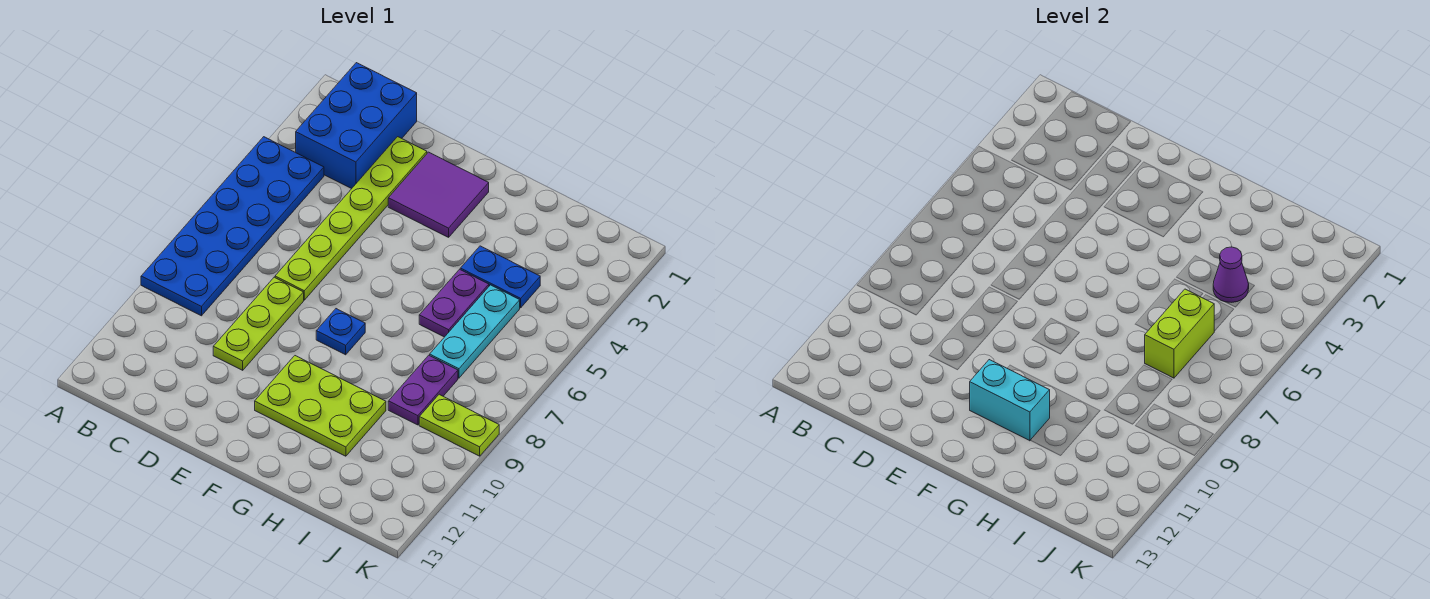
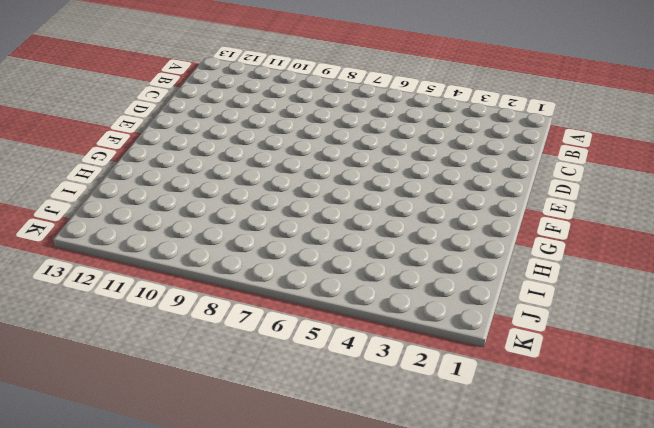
none -> blue plate A4:B9 level 1
none -> blue brick B1:C3 level 1
none -> lime plate D2:D7 level 1

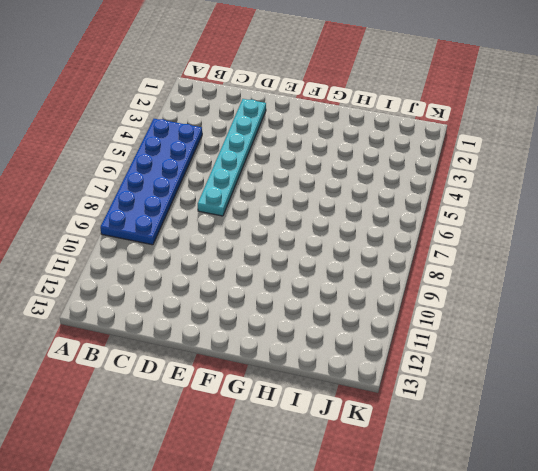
cyan plate D2:D7 level 1 -> lime plate D2:D7 level 1
none -> blue brick B1:C3 level 1
none -> lime plate D8:D10 level 1
none -> purple tile E2:F3 level 1

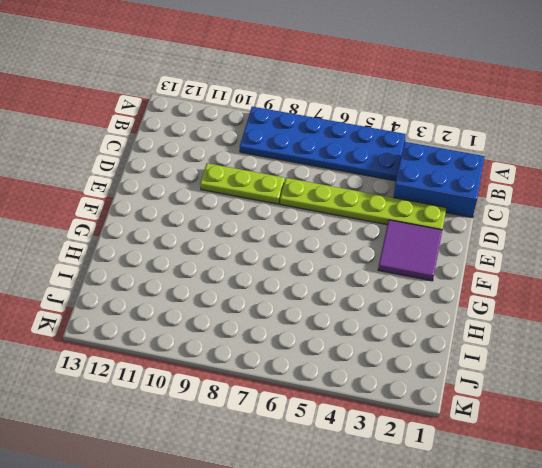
none -> blue plate F8 level 1
none -> lime plate F10:H11 level 1
none -> blue plate H4:I4 level 1

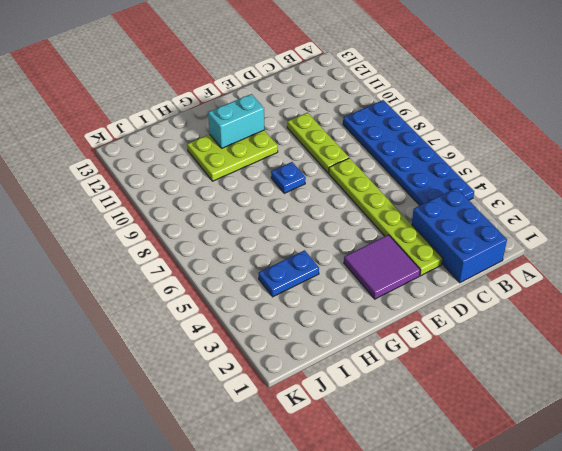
none -> purple plate H5:H6 level 1
none -> cyan plate I5:I7 level 1
none -> purple plate I8:I9 level 1

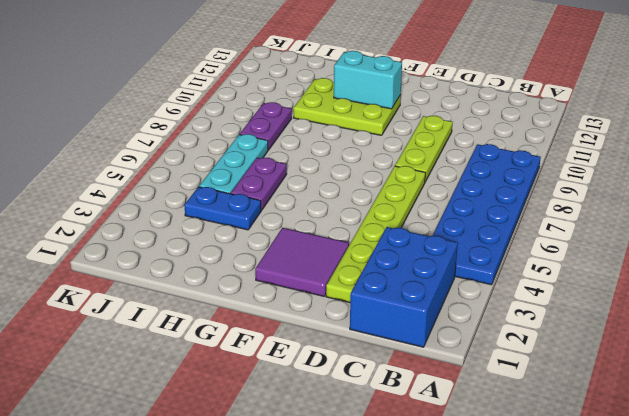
none -> blue plate F8 level 1
none -> lime plate J9:K9 level 1
none -> purple cone I4 level 2

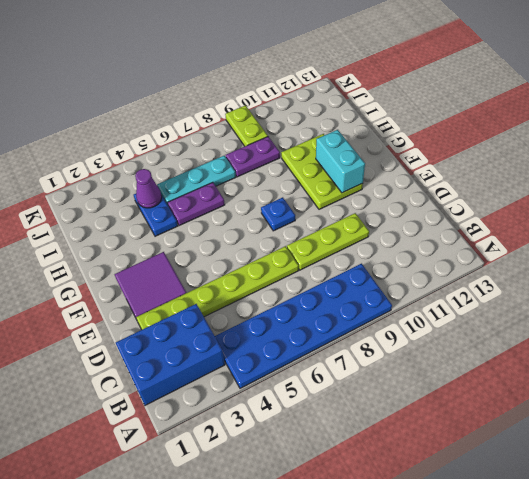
none -> lime brick I6:I7 level 2

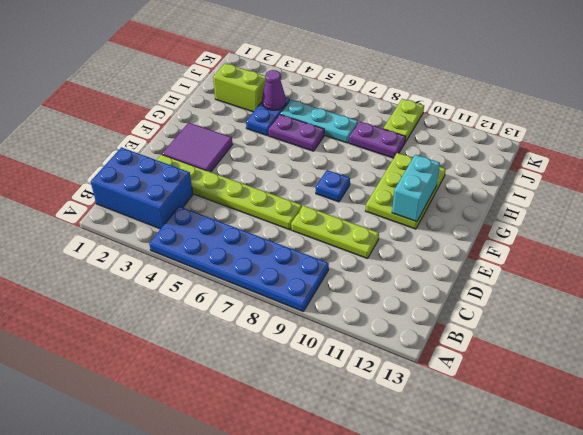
lime brick I2:I3 level 1 -> lime brick I6:I7 level 2

